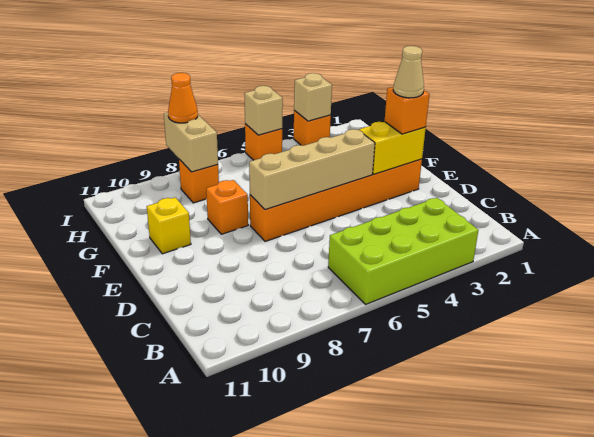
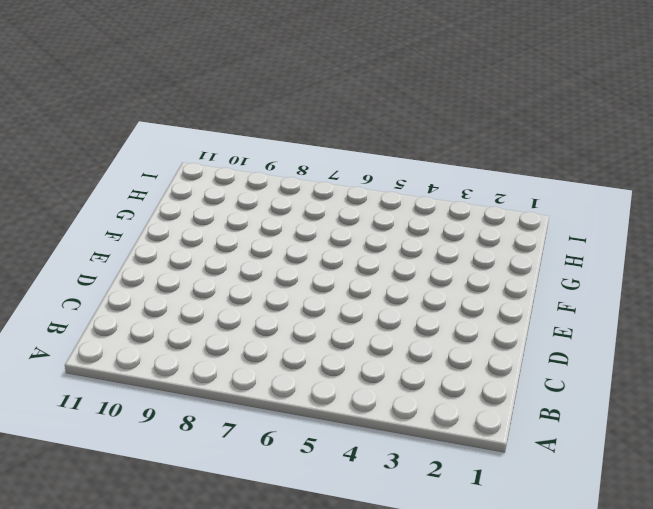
none -> lime brick A3:B6 level 1
none -> orange brick E2:E7 level 1
none -> orange brick F8 level 1

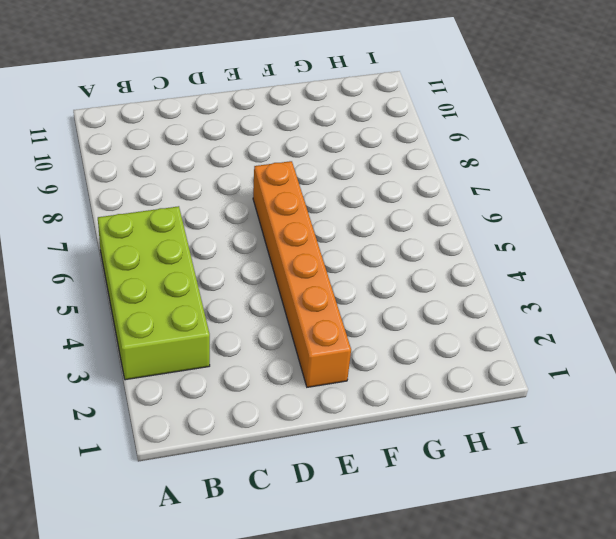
none -> orange brick F8 level 1
none -> yellow brick F10 level 1
none -> orange brick H8 level 1

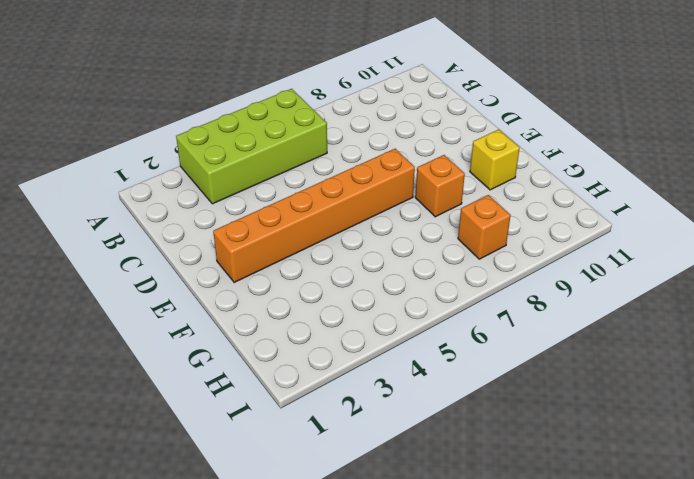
none -> orange brick I3 level 1
none -> orange brick I5 level 1
none -> yellow brick E2:E3 level 2

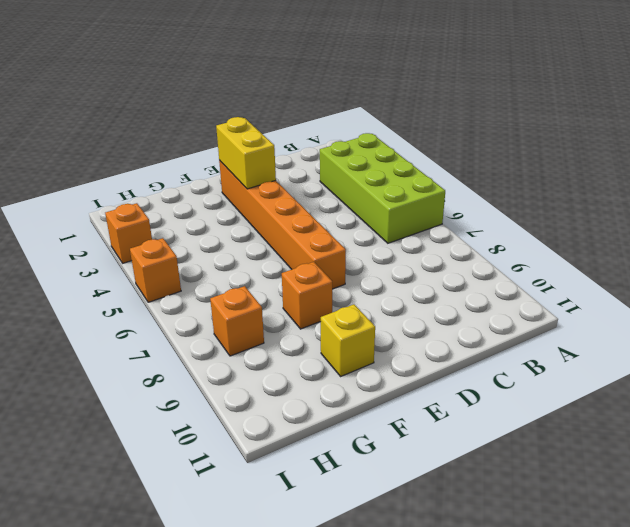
none -> tan brick E4:E7 level 2
none -> tan brick H8:I8 level 2
none -> tan brick I3 level 2

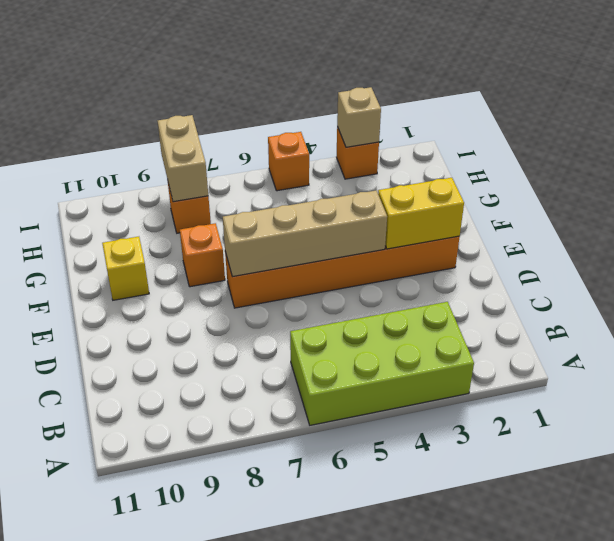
none -> tan brick I5 level 2
none -> orange brick E2 level 3
none -> orange cone I8 level 3

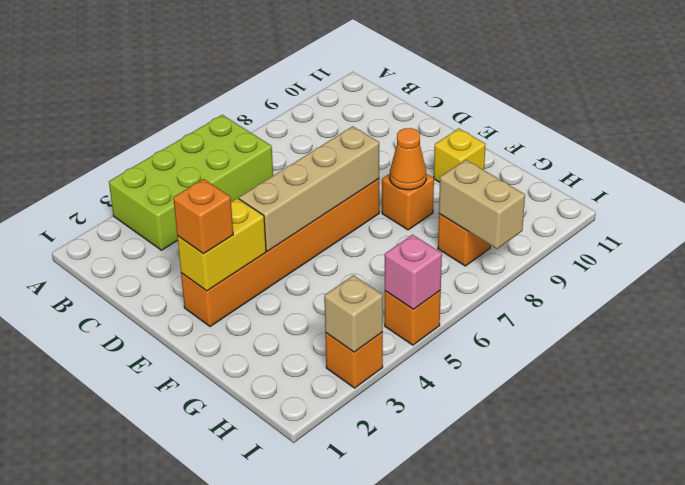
orange cone F8 level 2 -> orange cone I8 level 3
pink brick I5 level 2 -> tan brick I5 level 2
none -> tan cone E2 level 4

